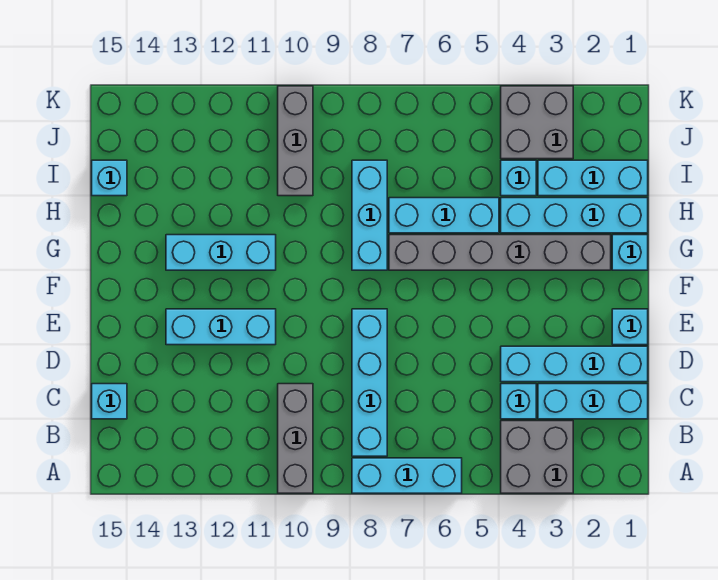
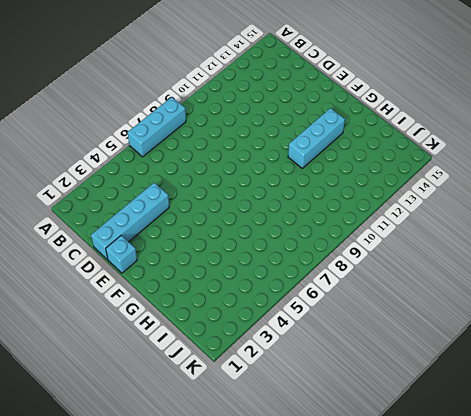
none -> grey brick A3:B4 level 1
none -> grey brick A10:C10 level 1
none -> cyan brick B8:E8 level 1

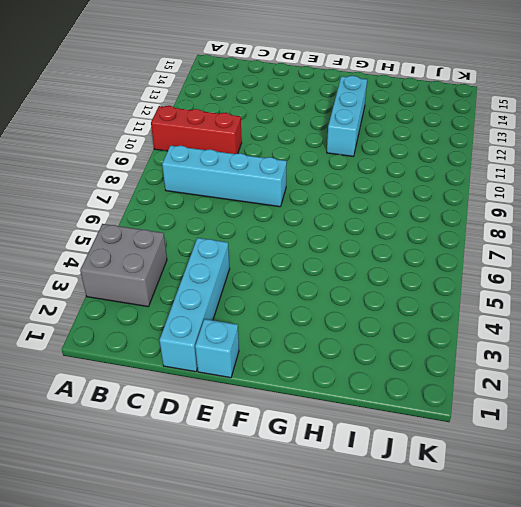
red brick A10:C10 level 1 -> grey brick A10:C10 level 1
none -> cyan brick A6:A8 level 1
none -> cyan brick C1:C3 level 1
none -> cyan brick C4 level 1

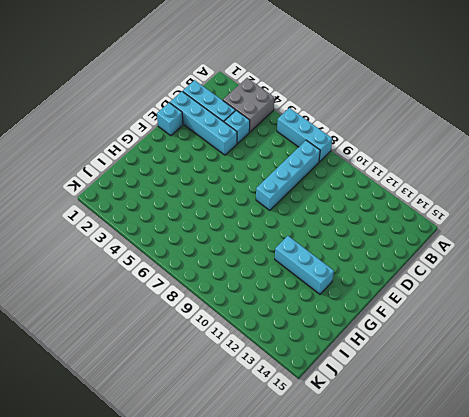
none -> grey brick A10:C10 level 1
none -> cyan brick C15 level 1
none -> cyan brick E11:E13 level 1

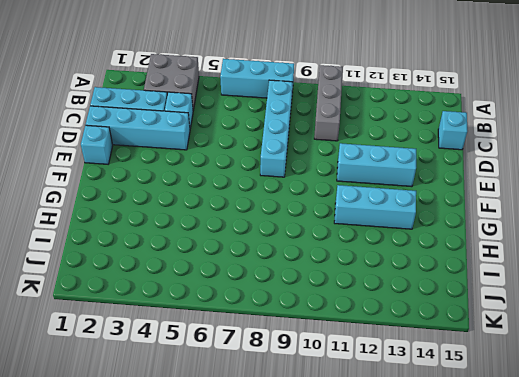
none -> cyan brick G1 level 1
none -> grey brick G2:G7 level 1
none -> cyan brick G8:I8 level 1

